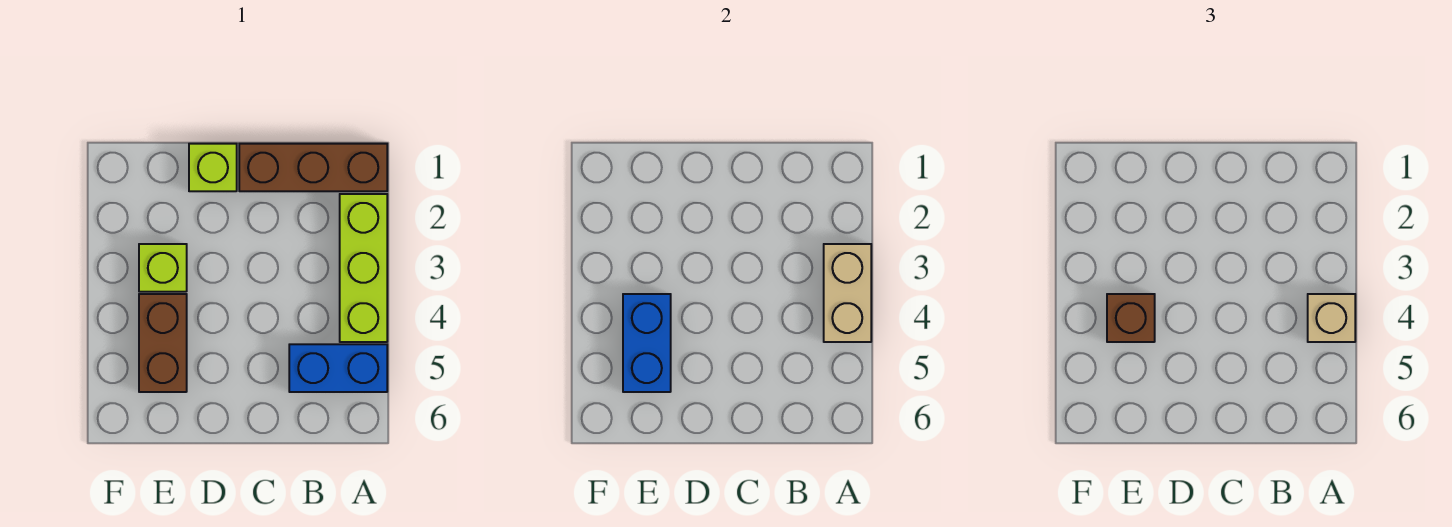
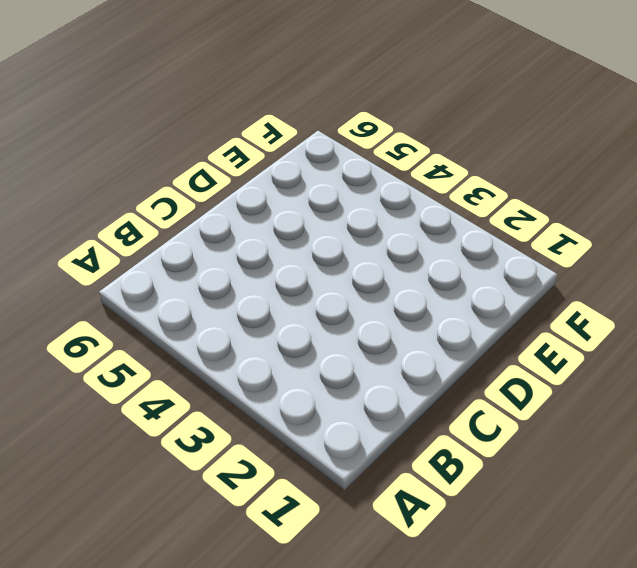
none -> brown brick A1:C1 level 1
none -> lime brick A2:A4 level 1

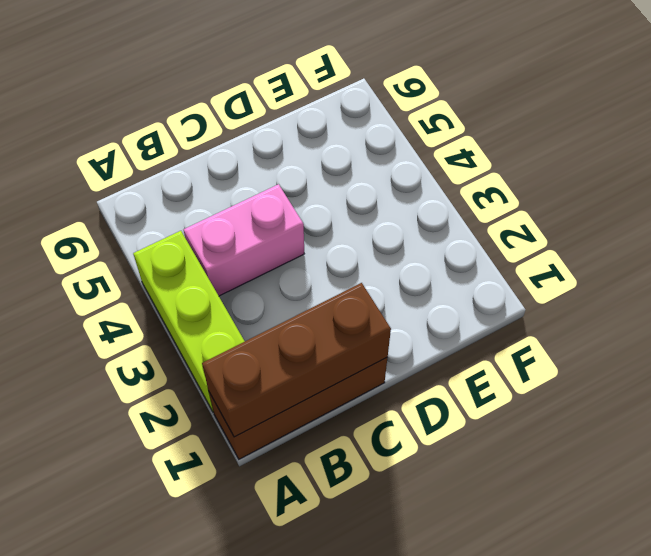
brown brick A1:C1 level 2 -> none
pink brick B4:C4 level 1 -> none
none -> blue brick A5:B5 level 1
none -> lime brick D1 level 1

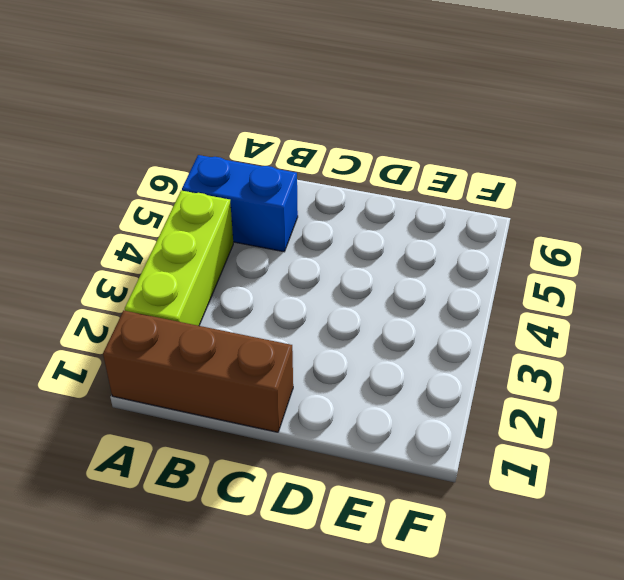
none -> lime brick D1 level 1
none -> lime brick E3 level 1

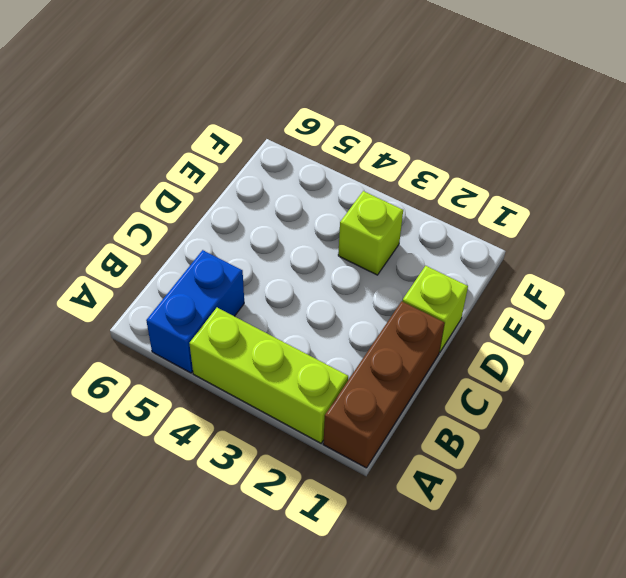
none -> brown brick E4:E5 level 1
none -> tan brick A3:A4 level 2

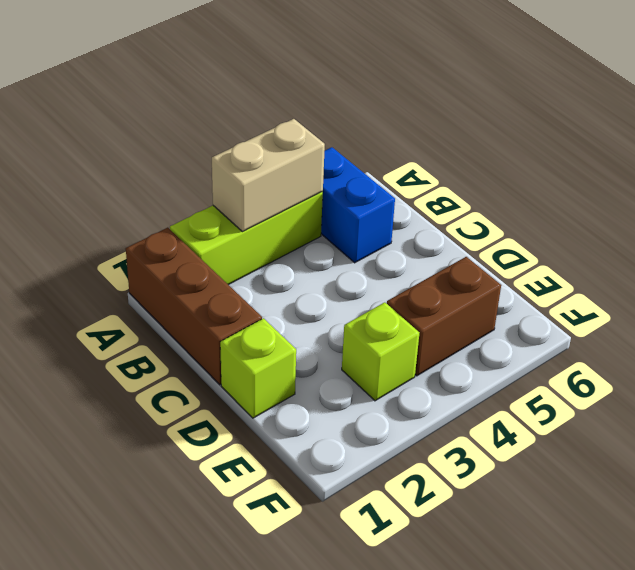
none -> blue brick E4:E5 level 2
none -> tan brick A4 level 3

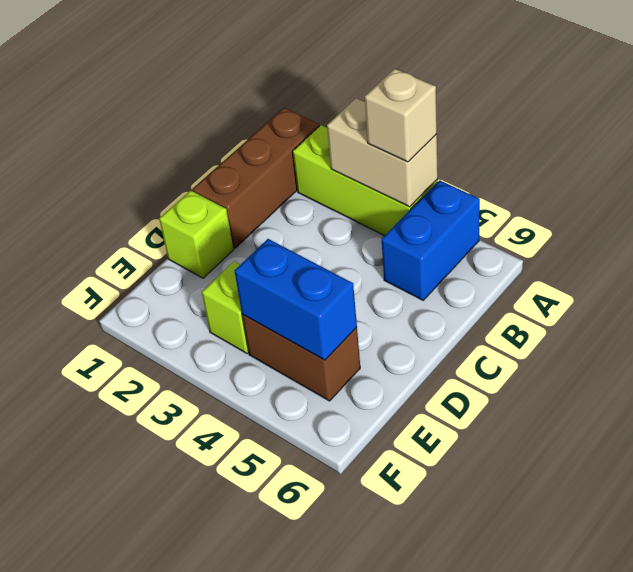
none -> brown brick E4 level 3

